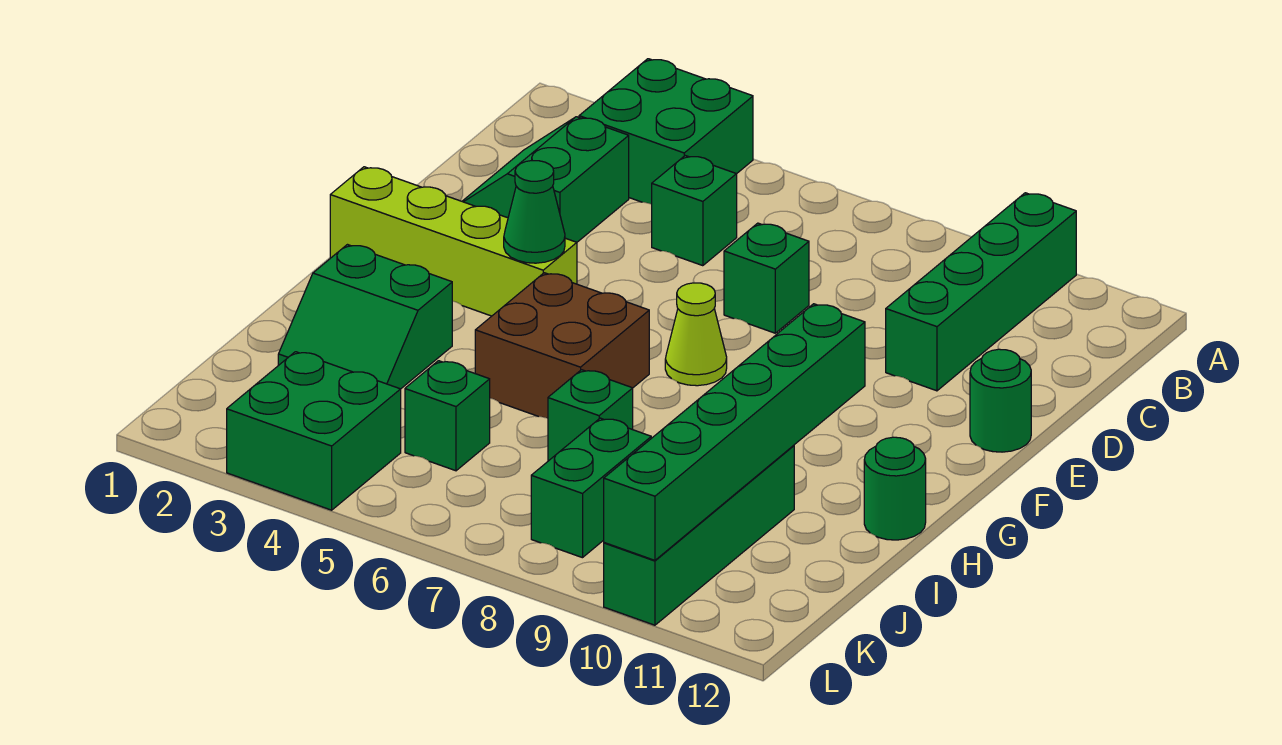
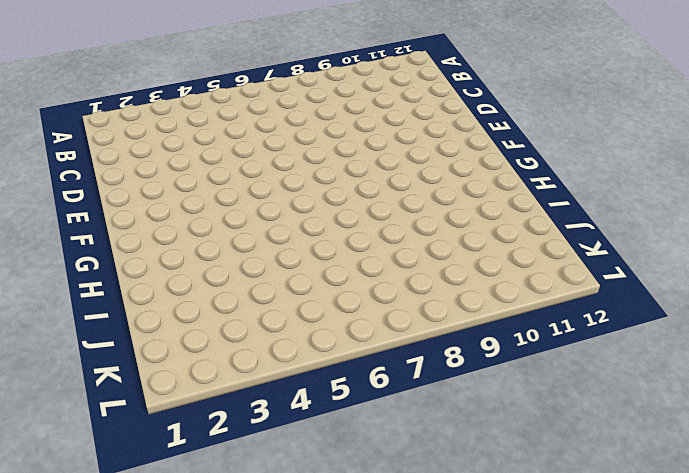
none -> green brick A3:B4 level 1
none -> green brick A10:D10 level 1
none -> green slope C2:D3 level 1 top 3

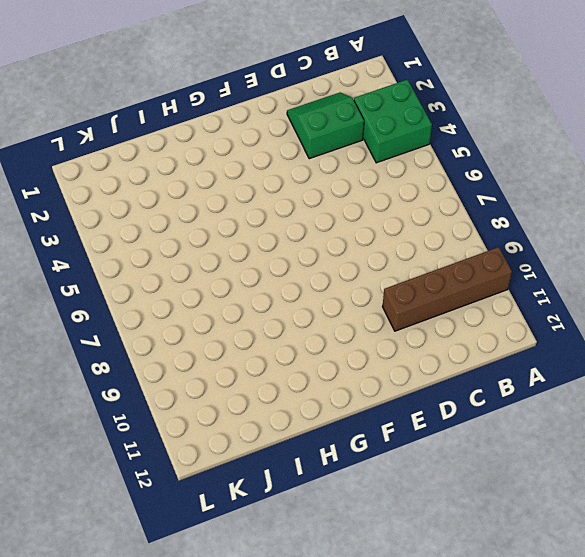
brown brick A10:D10 level 1 -> green brick A10:D10 level 1
none -> green brick C5 level 1
none -> green brick D7 level 1
none -> green round brick E12 level 1

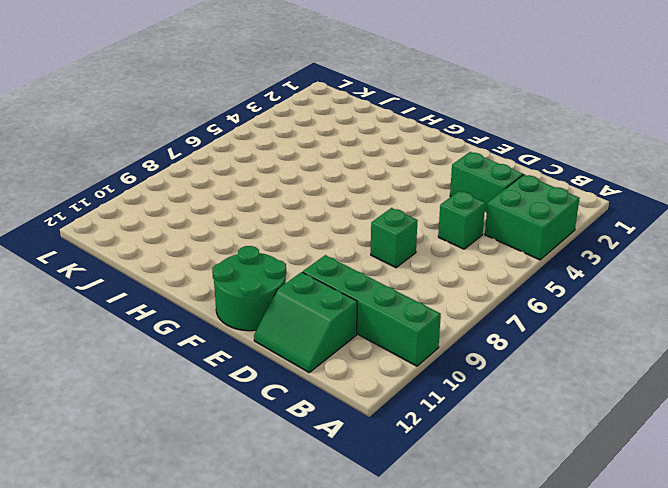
green slope C11:D12 level 1 top 11 -> green slope H2:I3 level 1 top H
green round brick E11:F12 level 1 -> green round brick E12 level 1
none -> lime brick F1:F4 level 1
none -> lime cone F7 level 1
none -> brown brick G5:H6 level 1

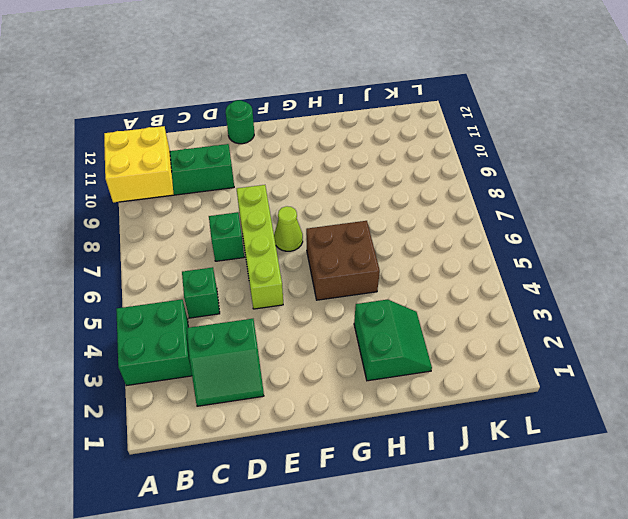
yellow brick A9:B10 level 2 -> none
lime brick E5:E8 level 1 -> lime brick F1:F4 level 1
none -> green round brick H12 level 1
none -> green brick I7 level 1
none -> green brick I10:L10 level 1

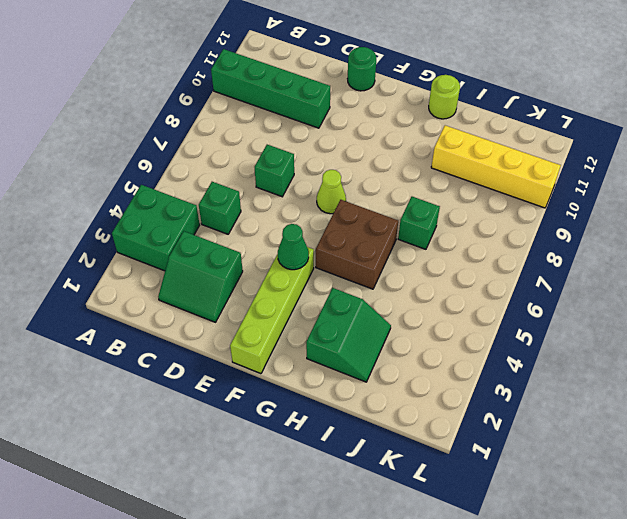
lime round brick H12 level 1 -> green round brick H12 level 1
yellow brick I10:L10 level 1 -> green brick I10:L10 level 1
none -> green brick J5 level 1
none -> green brick J8:K8 level 1
none -> green brick K3:L4 level 1

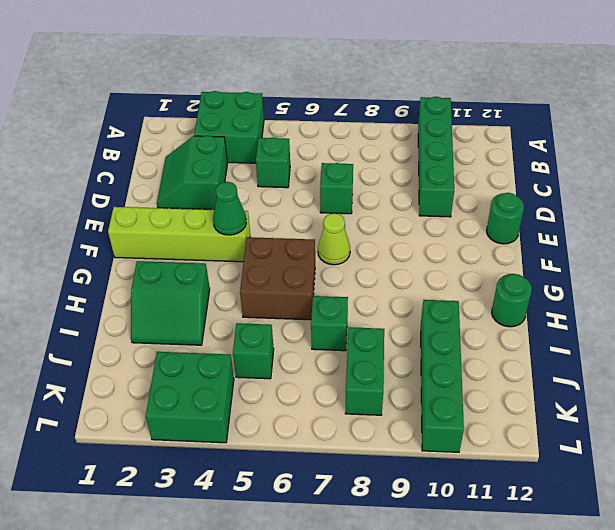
none -> green brick G10:L10 level 2

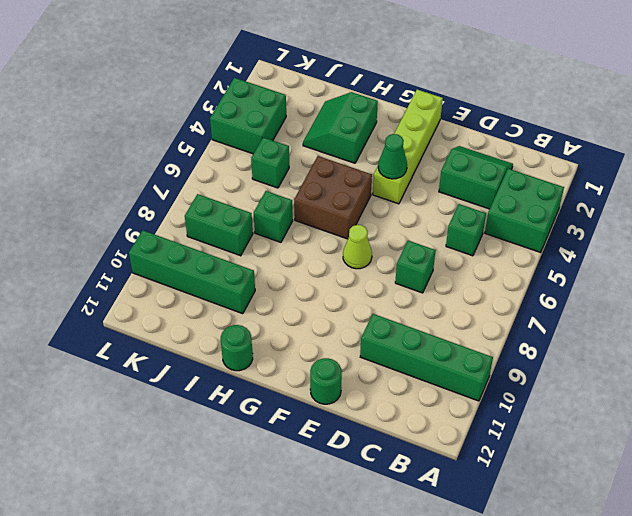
none -> green brick G10:L10 level 2

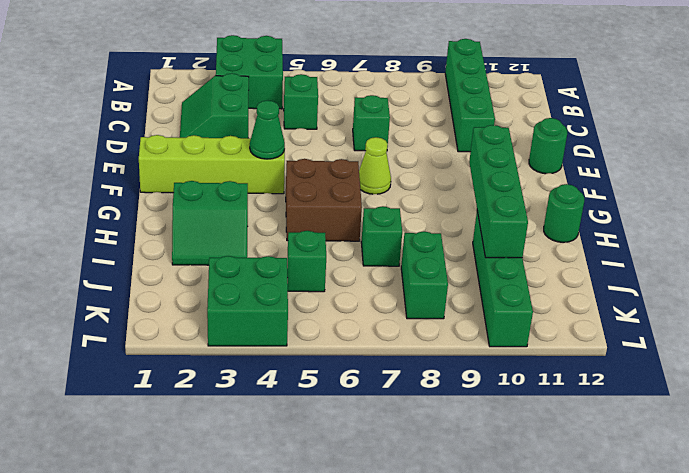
green brick G10:J10 level 2 -> green brick G10:L10 level 2

